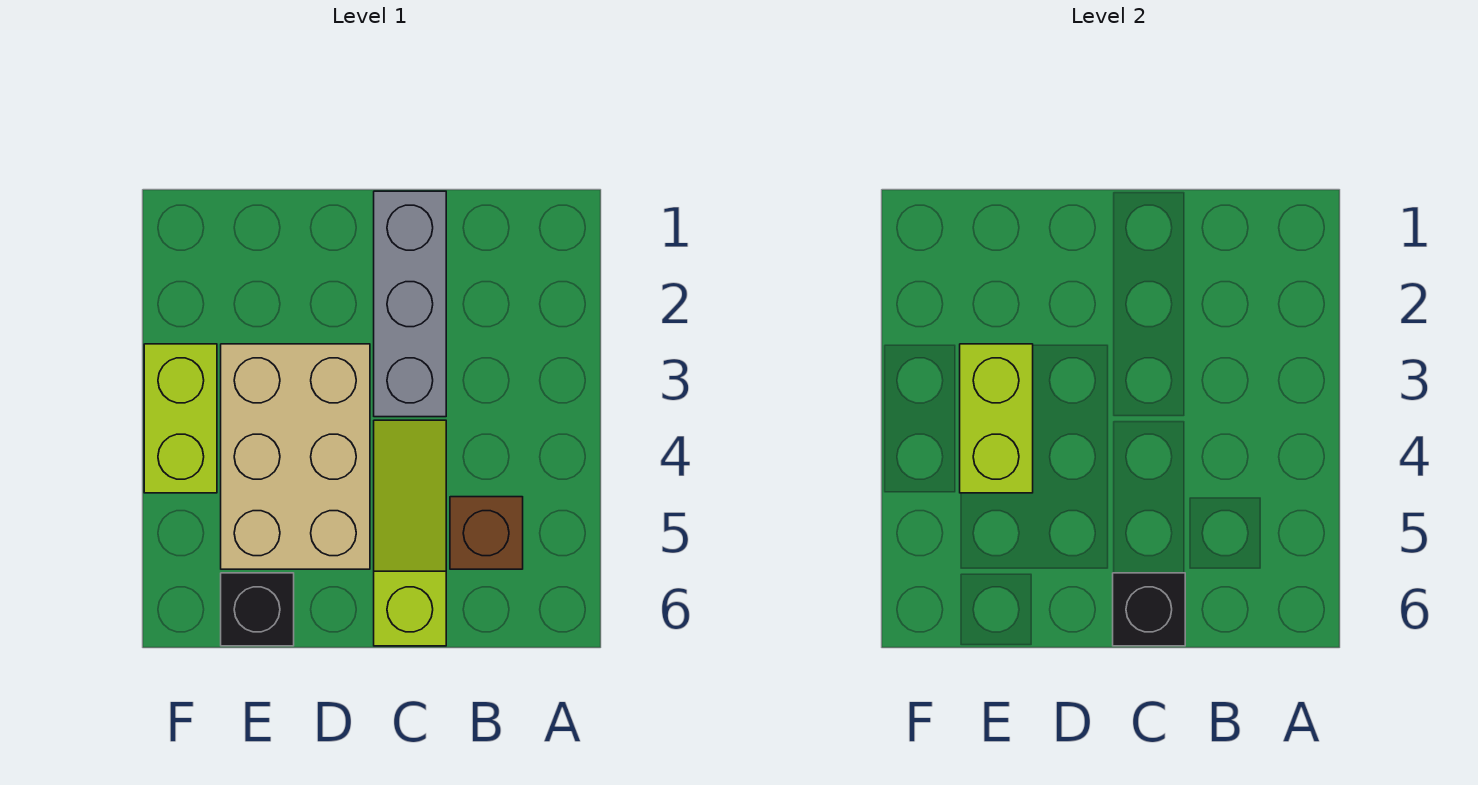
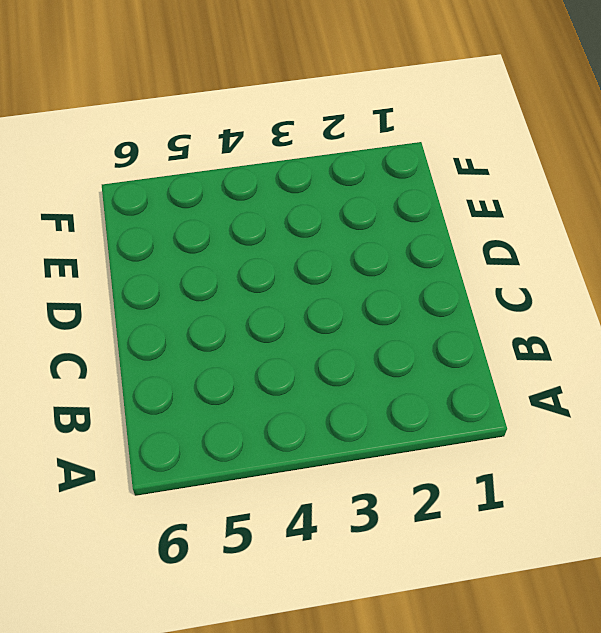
none -> brown brick B5 level 1
none -> grey brick C1:C3 level 1

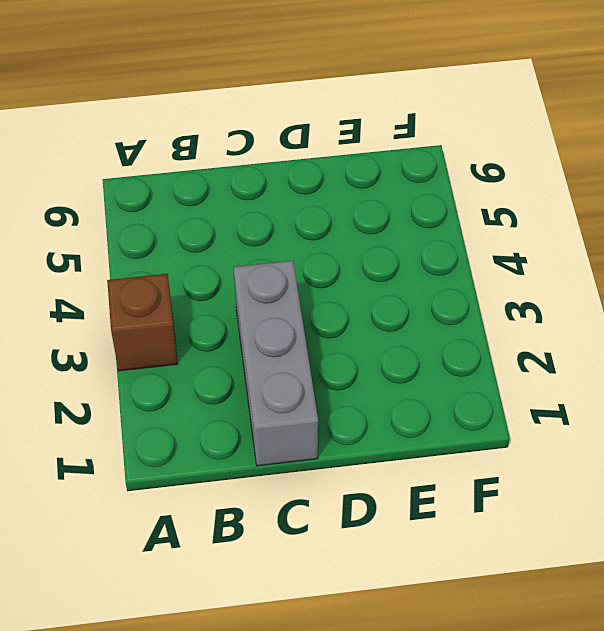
brown brick A3 level 1 -> brown brick B5 level 1
none -> lime slope C4:C6 level 1 top 6
none -> tan brick D3:E5 level 1

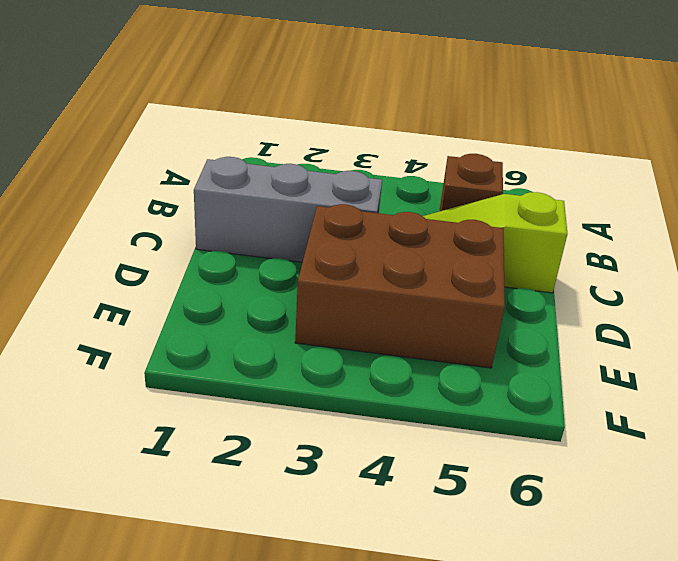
brown brick D3:E5 level 1 -> tan brick D3:E5 level 1
none -> black brick E6 level 1
none -> lime brick F3:F4 level 1

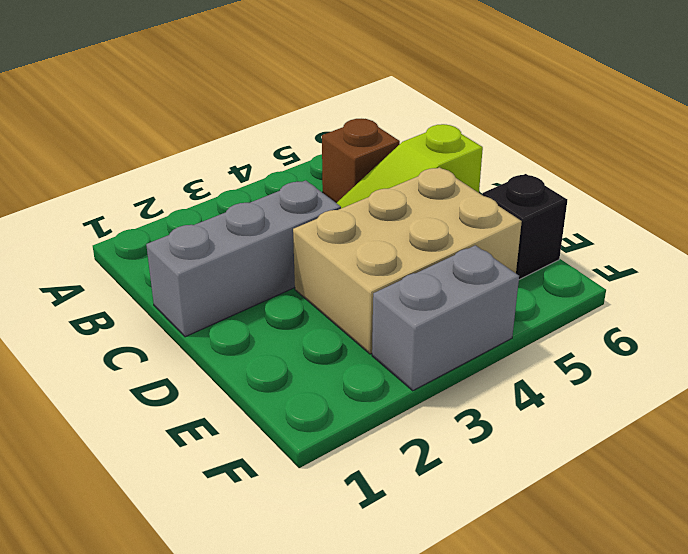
grey brick F3:F4 level 1 -> lime brick F3:F4 level 1
none -> black brick C6 level 2
none -> lime brick E3:E4 level 2

